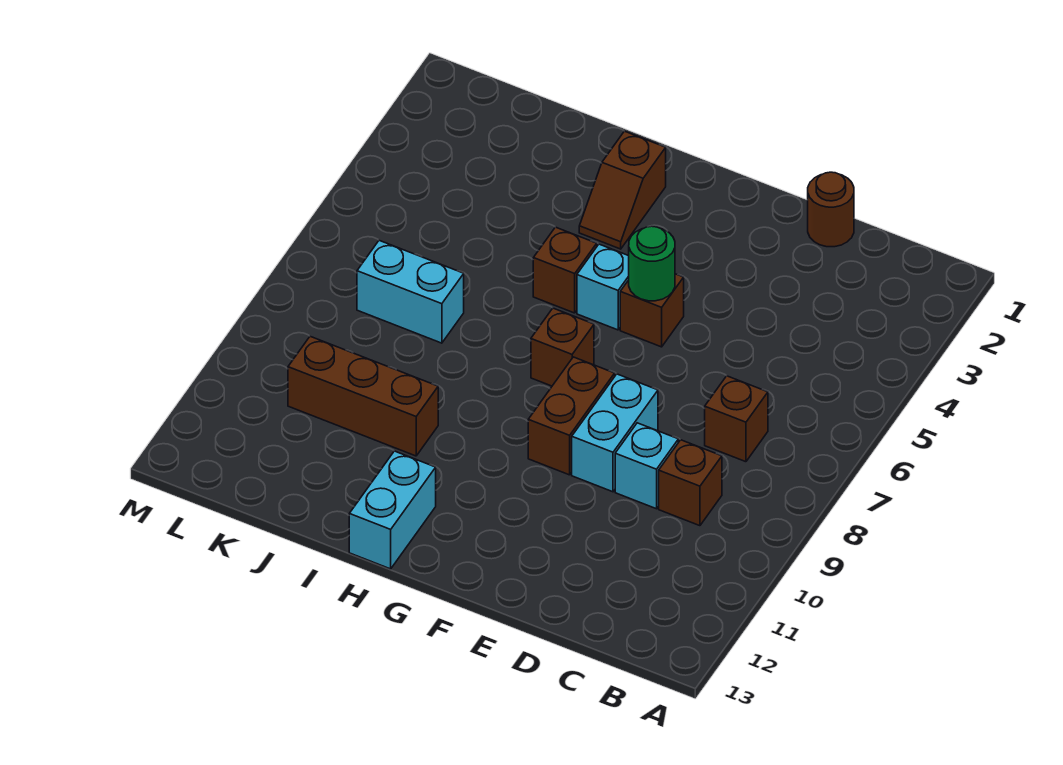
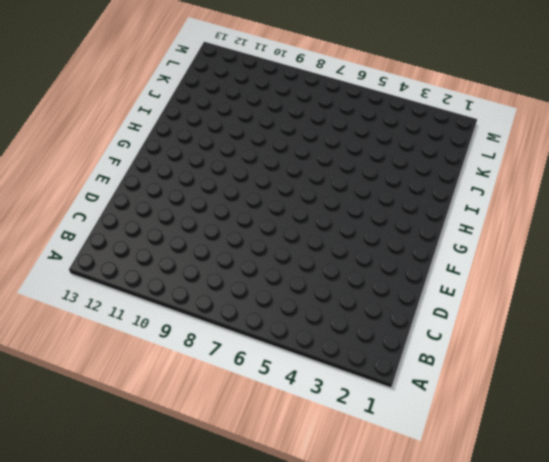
none -> brown brick C7 level 1
none -> brown brick C9 level 1
none -> brown round brick D1 level 1

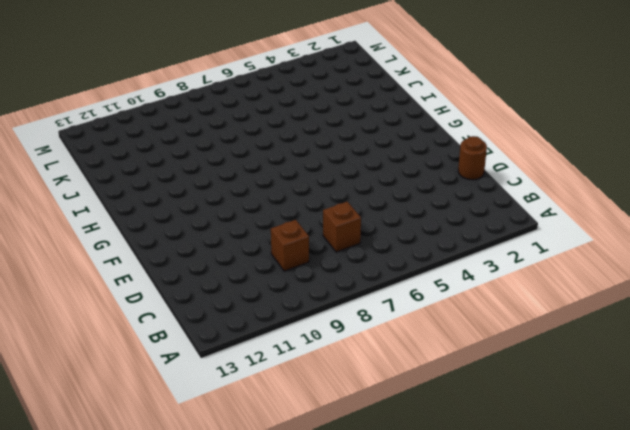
none -> cyan brick D9 level 1
none -> cyan brick E8:E9 level 1
none -> brown brick F5 level 1

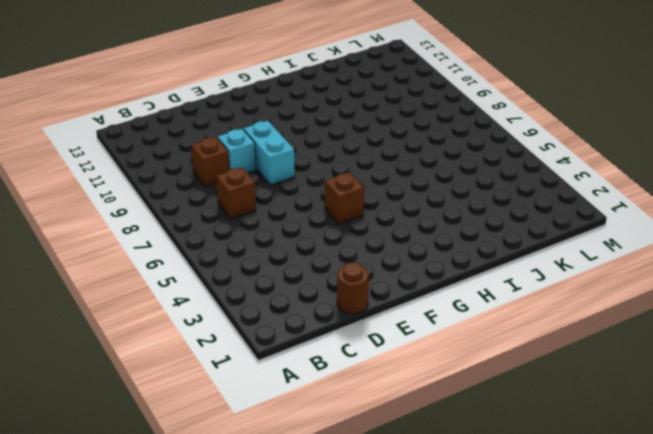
none -> brown brick F8:F9 level 1
none -> cyan brick G5 level 1
none -> brown brick G7 level 1

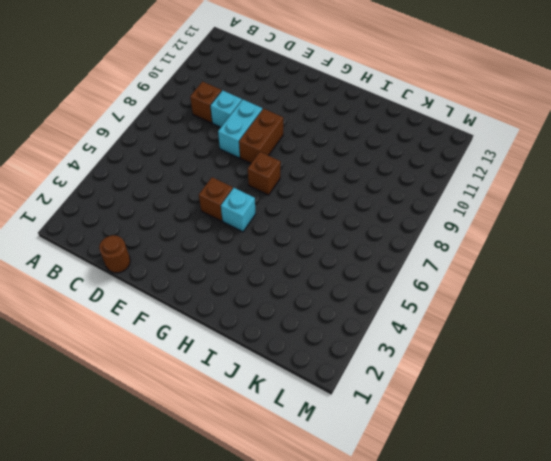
none -> brown brick C7 level 1
none -> brown slope H2:H3 level 1 top 2
none -> brown brick H5 level 1

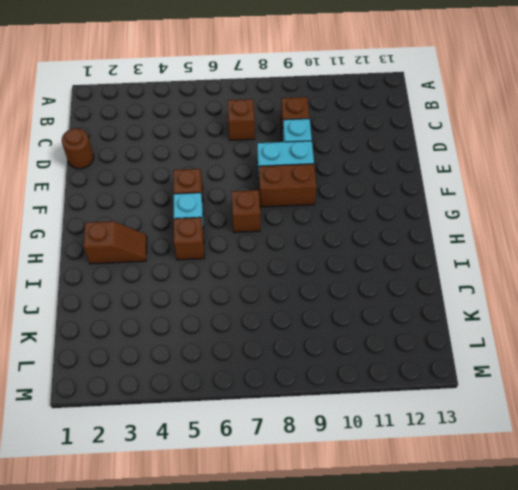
none -> cyan brick H12:H13 level 1
none -> brown brick I10:K10 level 1
none -> cyan brick J7:K7 level 1

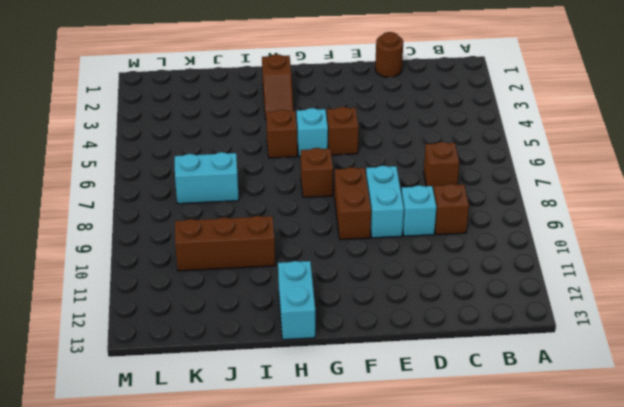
none -> green round brick F5 level 2

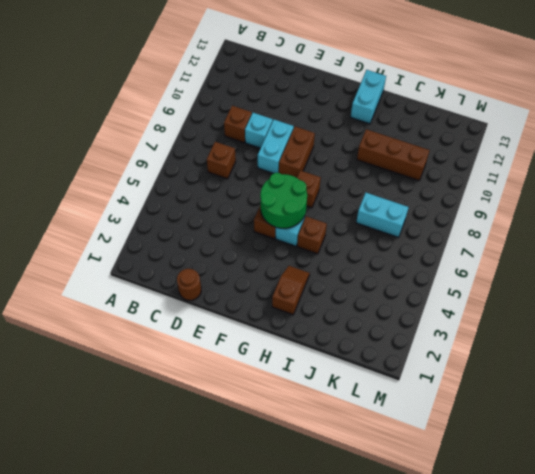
green round brick F5:G6 level 2 -> green round brick F5 level 2

